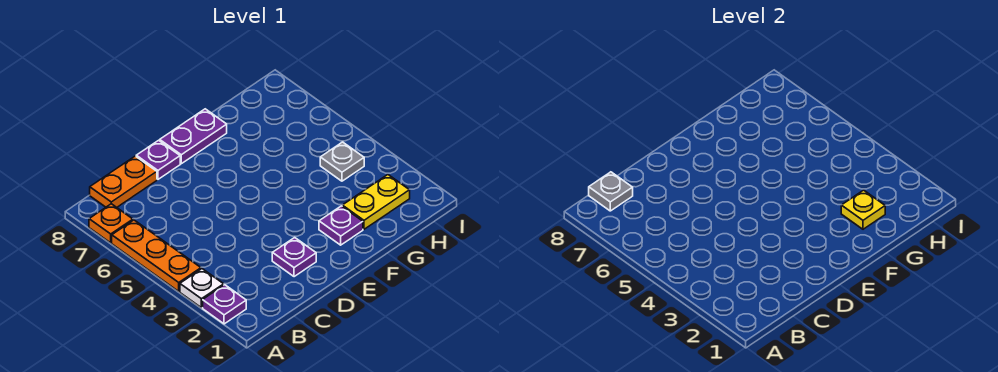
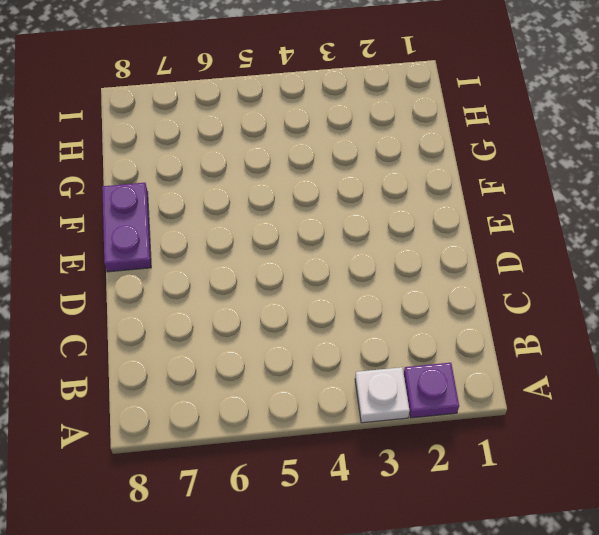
none -> orange plate A4:A6 level 1
none -> orange plate A7 level 1
none -> orange plate B8:C8 level 1

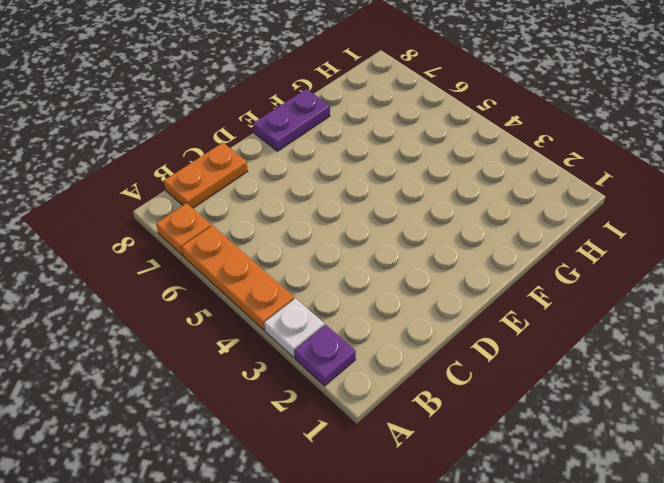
none -> purple plate D2 level 1
none -> purple plate D8 level 1
none -> purple plate F2 level 1

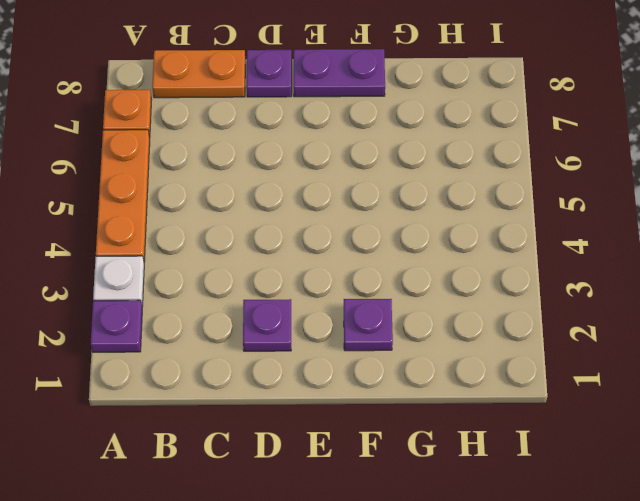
none -> yellow plate G2:H2 level 1
none -> grey plate H4 level 1
none -> grey plate B8 level 2

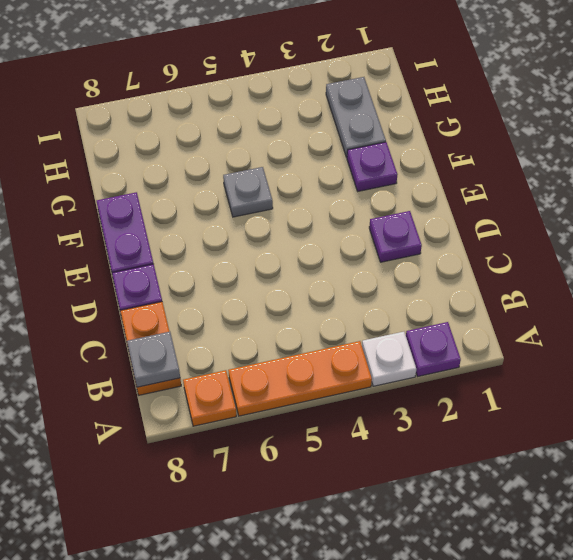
grey plate F5 level 1 -> grey plate H4 level 1
grey plate G2:H2 level 1 -> yellow plate G2:H2 level 1
none -> yellow plate G2 level 2

